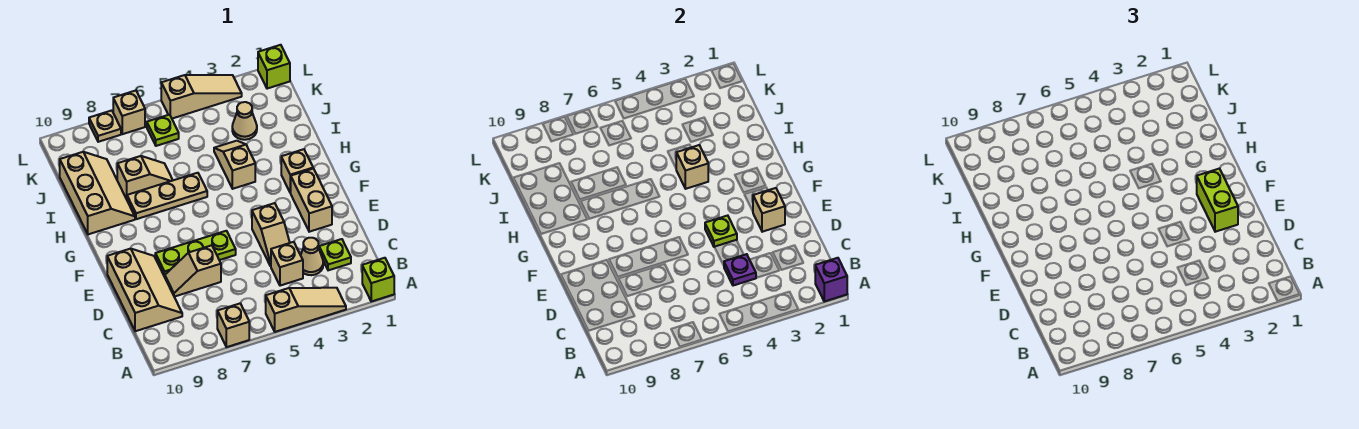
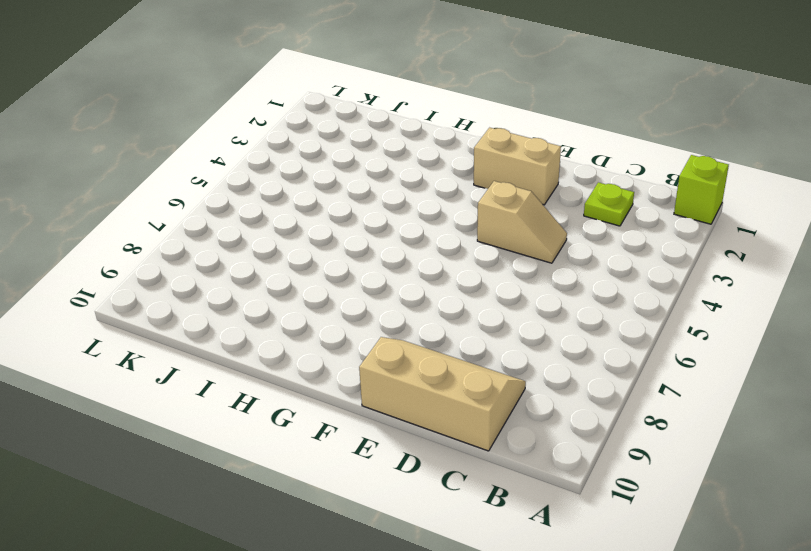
none -> tan slope A3:A5 level 1 top 5
none -> tan brick A7 level 1
none -> tan cone C3 level 1

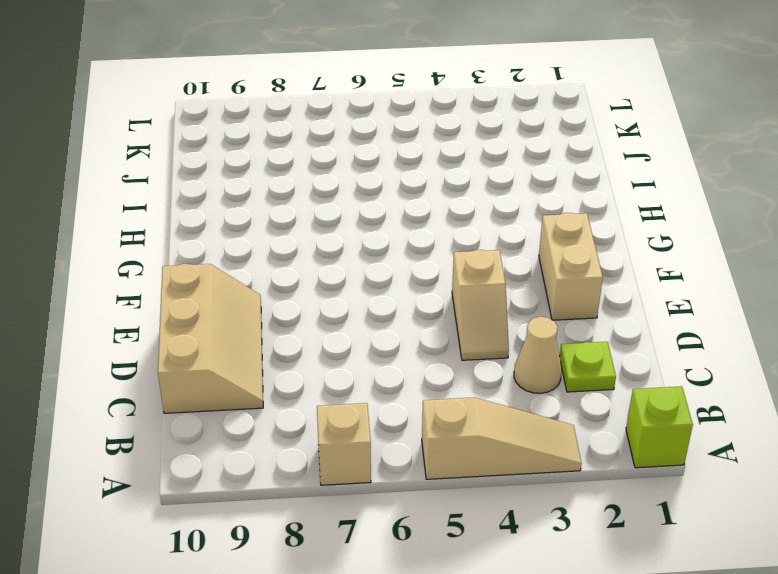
none -> tan brick C4 level 1
none -> tan slope D7:D8 level 1 top 7
none -> lime plate E6:E8 level 1

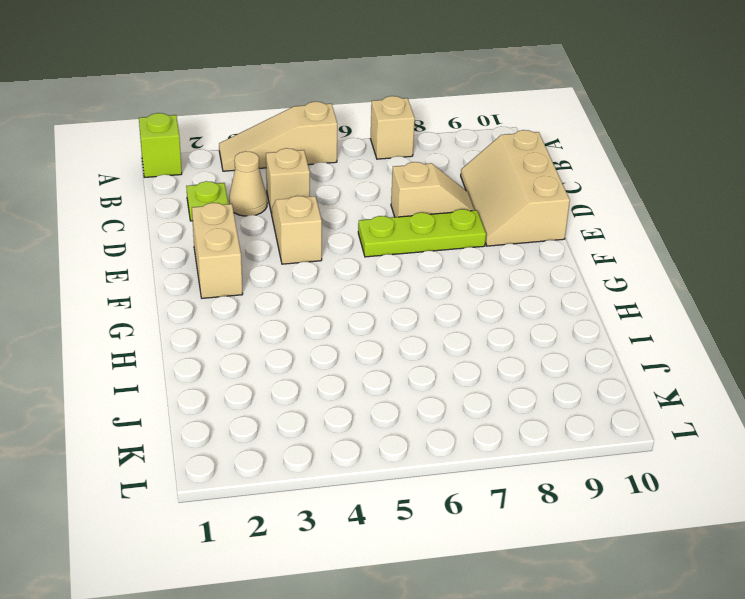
none -> tan brick G2 level 1
none -> tan slope H4:I4 level 1 top H
none -> tan plate H6:H8 level 1

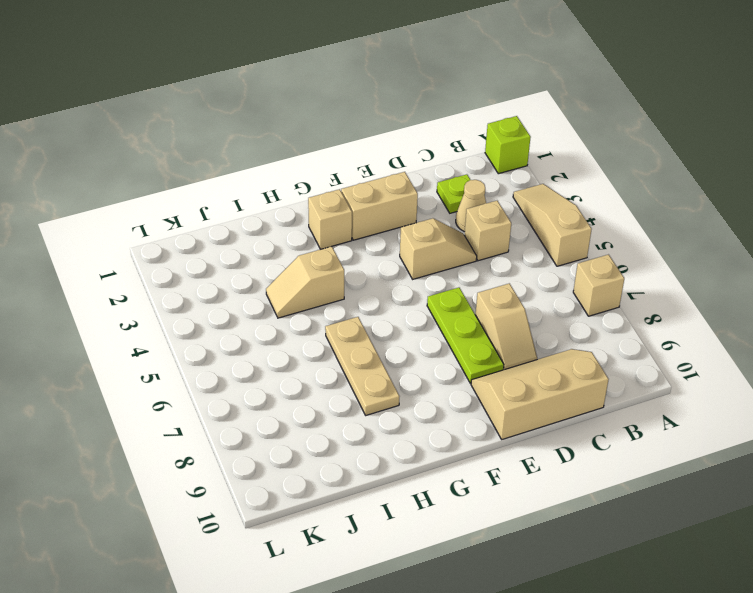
none -> tan slope H9:J10 level 1 top 10
none -> tan slope I7:I8 level 1 top 8
none -> tan cone J3 level 1

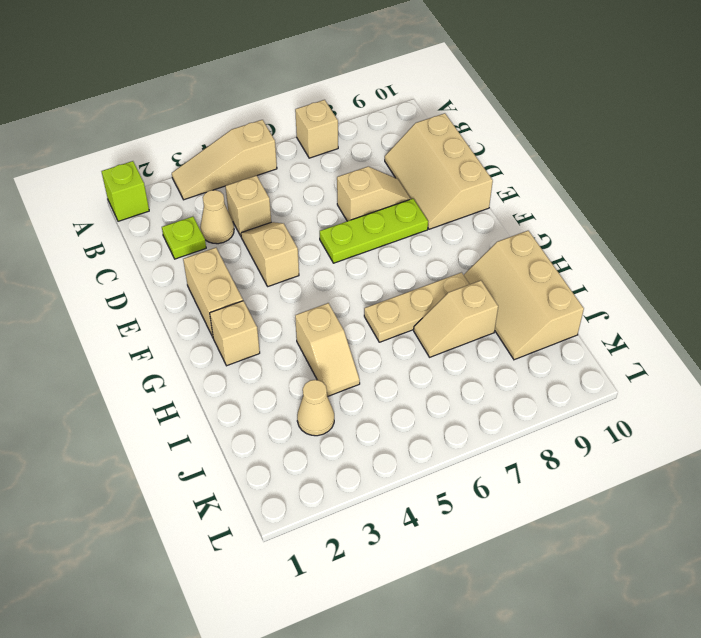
none -> lime plate K6 level 1
none -> lime brick L1 level 1
none -> tan slope L3:L5 level 1 top 5

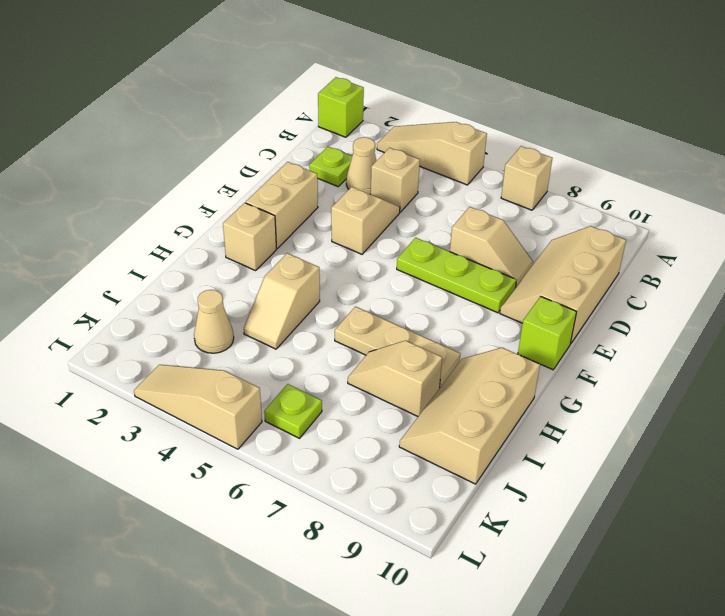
lime brick F10 level 1 -> lime brick L1 level 1
none -> tan brick L7 level 1
none -> tan plate L8 level 1
none -> purple brick A1 level 2

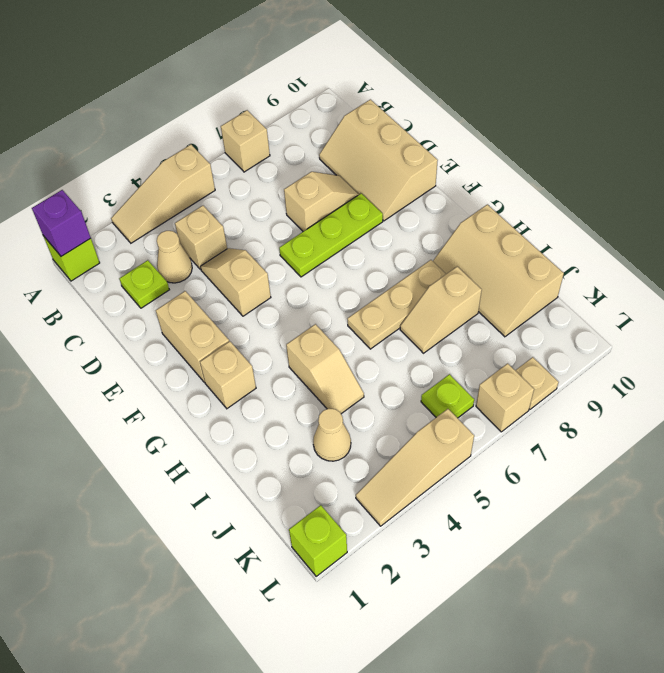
none -> purple plate C4 level 2
none -> tan brick E2 level 2
none -> lime plate E4 level 2

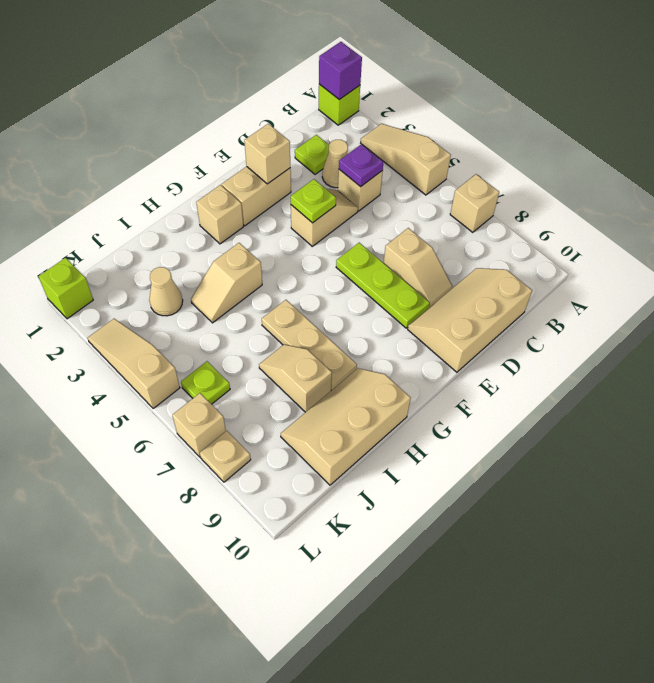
none -> tan brick H4 level 2
none -> lime brick E2:F2 level 3

